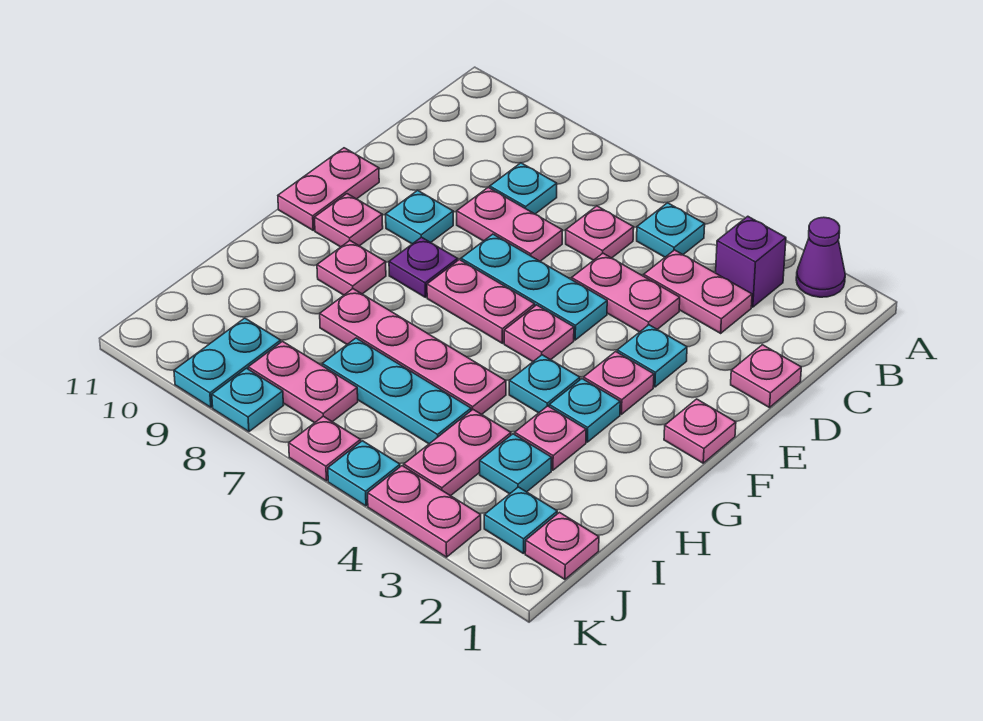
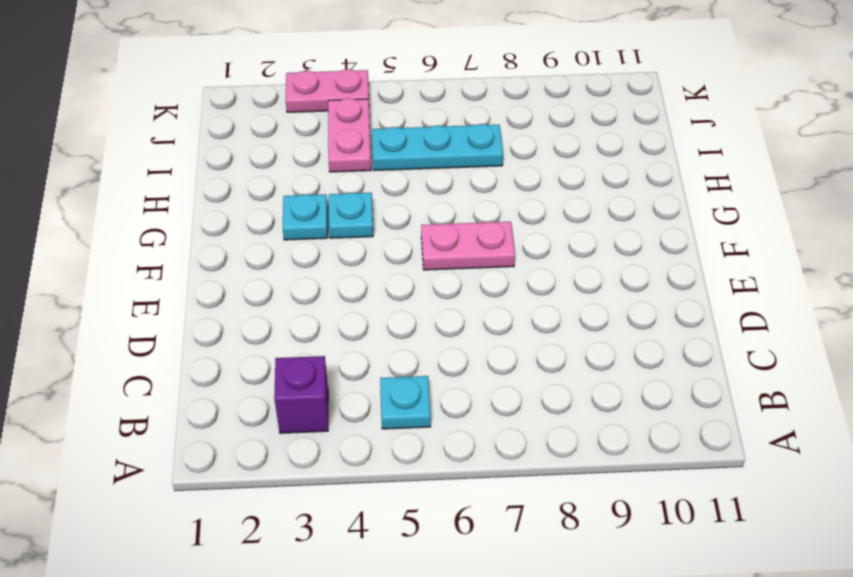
none -> purple cone A2 level 1
none -> pink plate C3:C4 level 1
none -> pink plate C6 level 1
none -> cyan plate C8 level 1

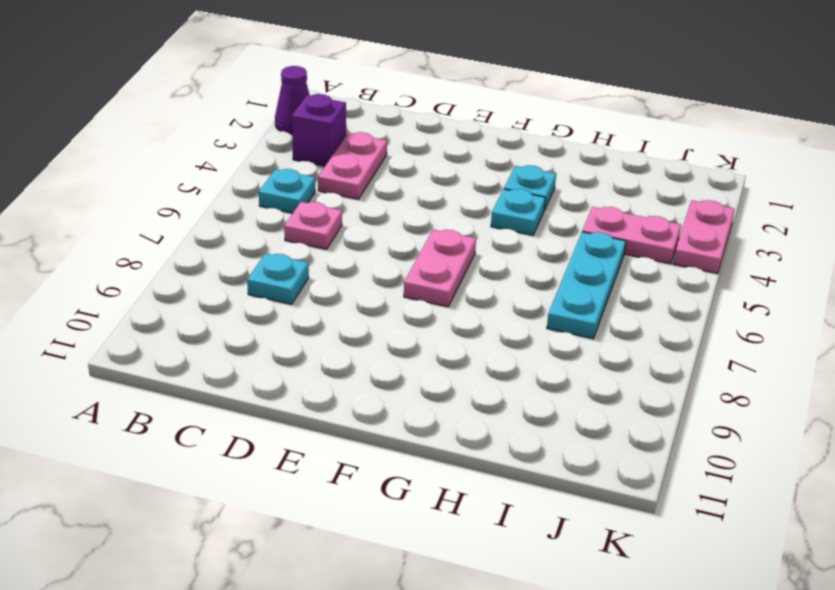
none -> pink plate D1 level 1
none -> pink plate D4:D5 level 1
none -> pink plate D7:D8 level 1
none -> cyan plate E3 level 1

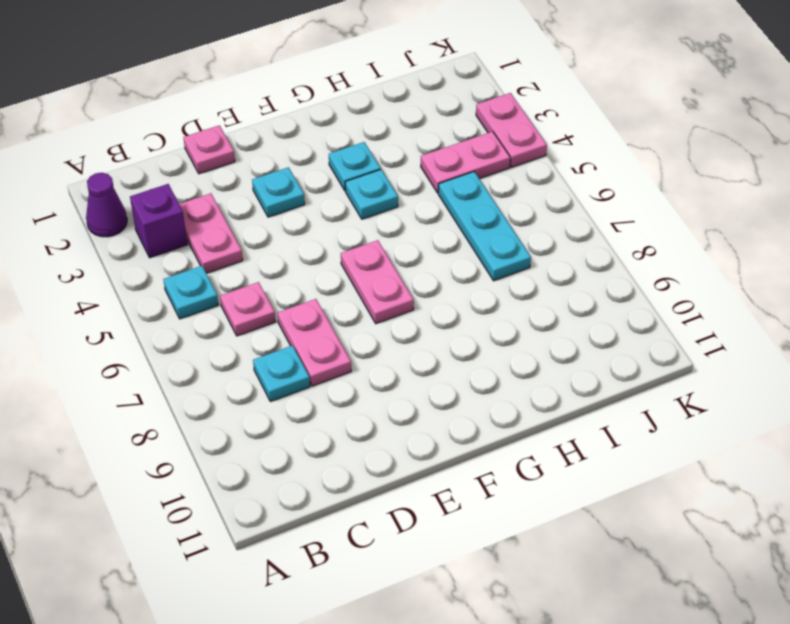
none -> pink plate D4:D5 level 1
none -> cyan plate E5:E7 level 1
none -> cyan plate E9 level 1
none -> pink plate E11:F11 level 1

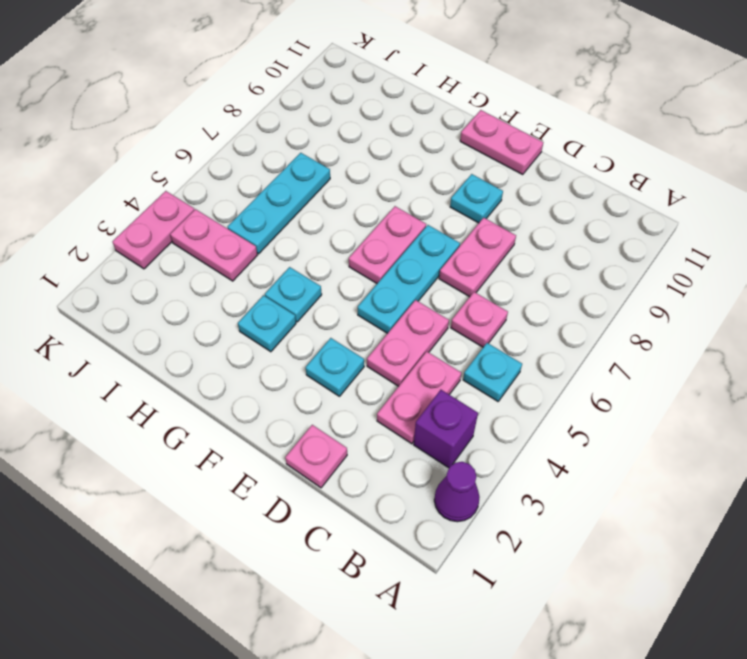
none -> cyan plate C8 level 1
none -> pink plate F1 level 1
none -> pink plate F3 level 1
none -> pink plate F5 level 1

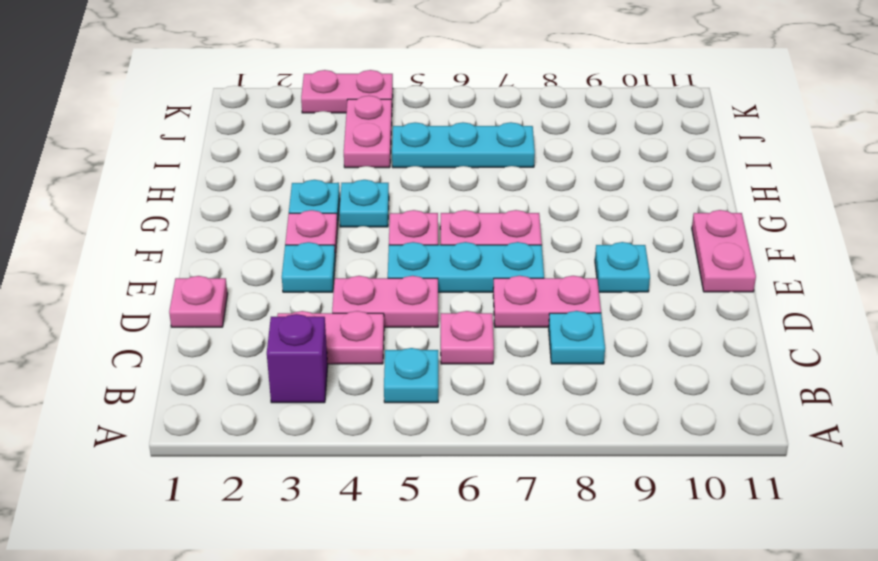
none -> purple cone A2 level 1
none -> pink plate F1 level 1
none -> purple plate F8 level 1
none -> pink plate F10 level 1

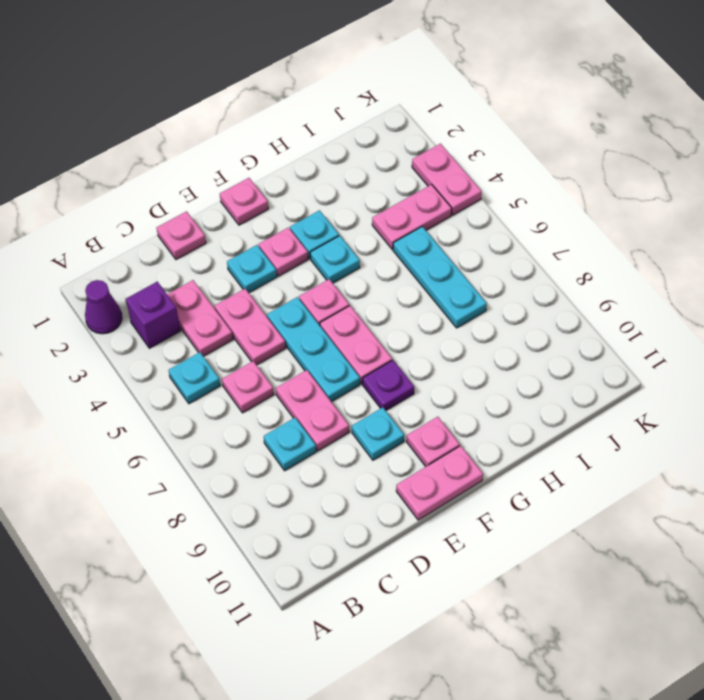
none -> pink plate G9 level 1
none -> pink plate H3 level 1
none -> pink plate H5:H8 level 1
none -> cyan plate I3 level 1

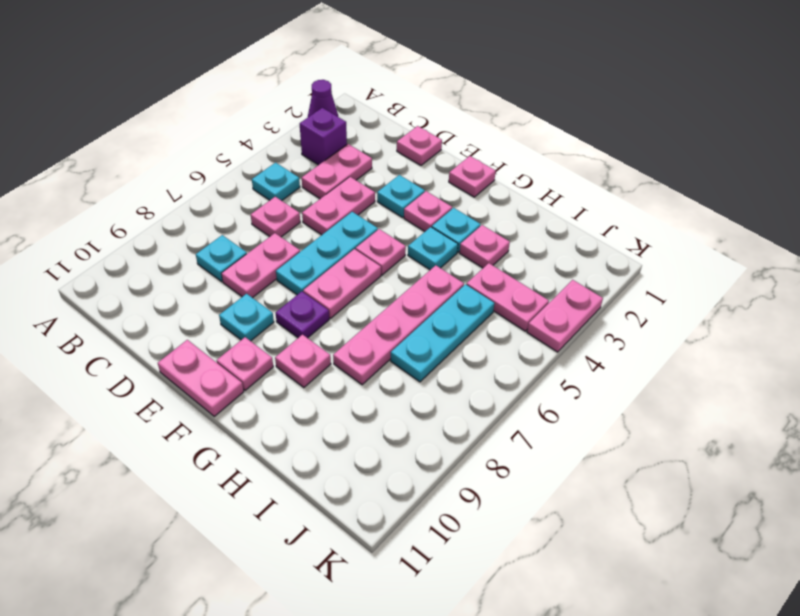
none -> cyan plate I3 level 1
none -> pink plate J1 level 1
none -> cyan plate J2 level 1
none -> pink plate J7:J8 level 1

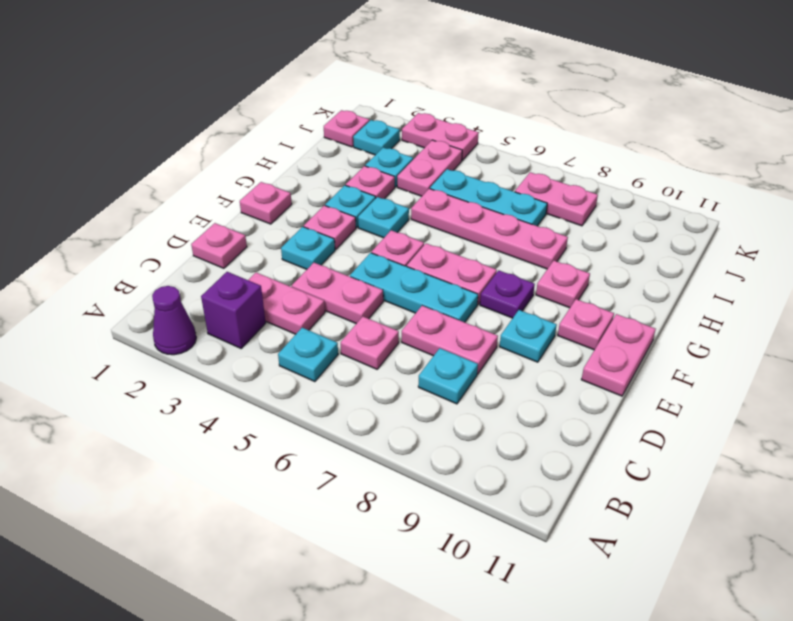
none -> cyan plate J9:K9 level 1
none -> cyan plate K5 level 1
none -> pink plate K6 level 1
none -> cyan plate K8 level 1

